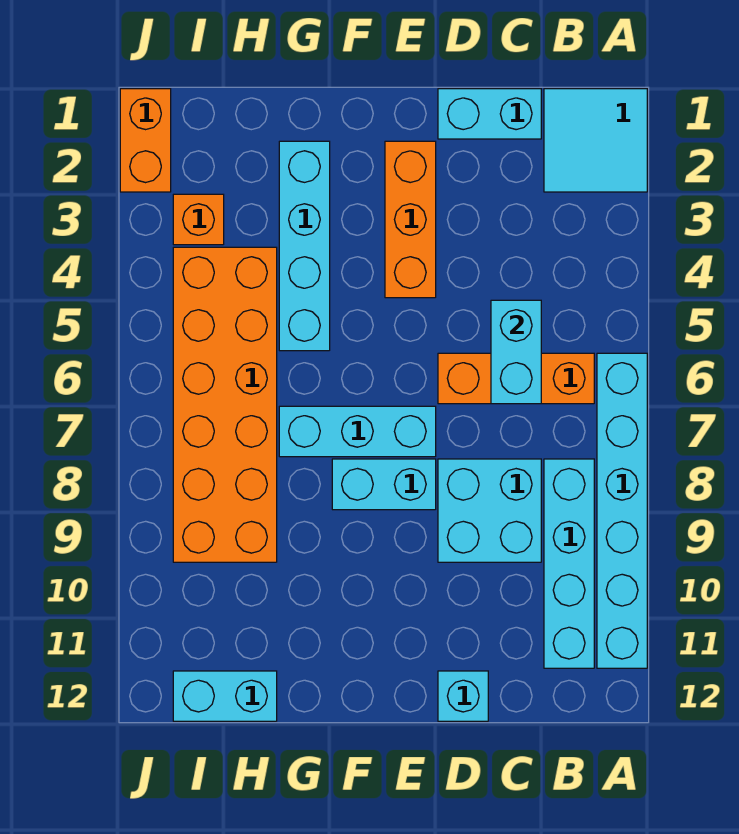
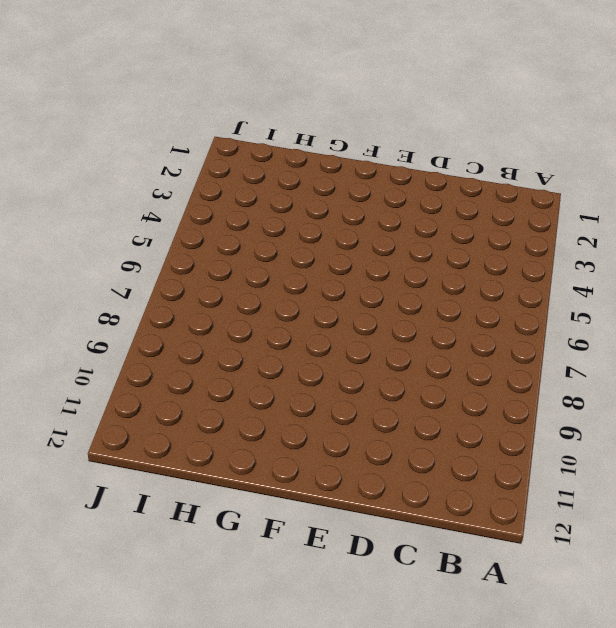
none -> cyan tile A1:B2 level 1
none -> cyan brick A6:A11 level 1
none -> orange brick B6:D6 level 1

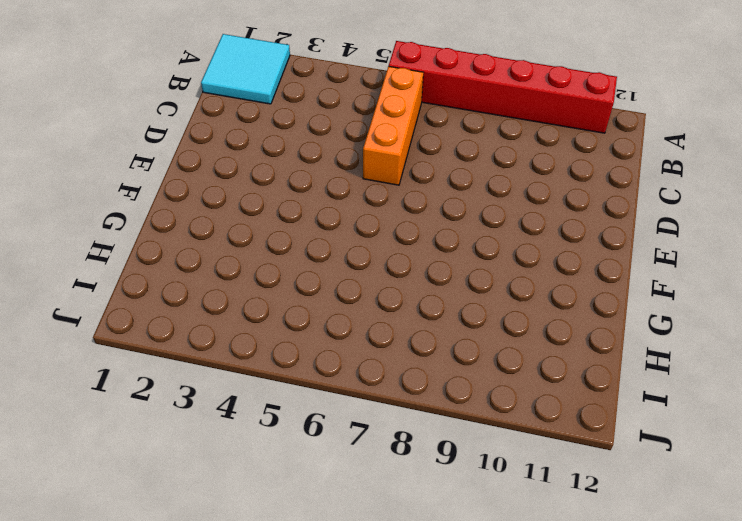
red brick A6:A11 level 1 -> cyan brick A6:A11 level 1
none -> cyan brick B8:B11 level 1
none -> cyan brick C1:D1 level 1
none -> cyan brick C8:D9 level 1

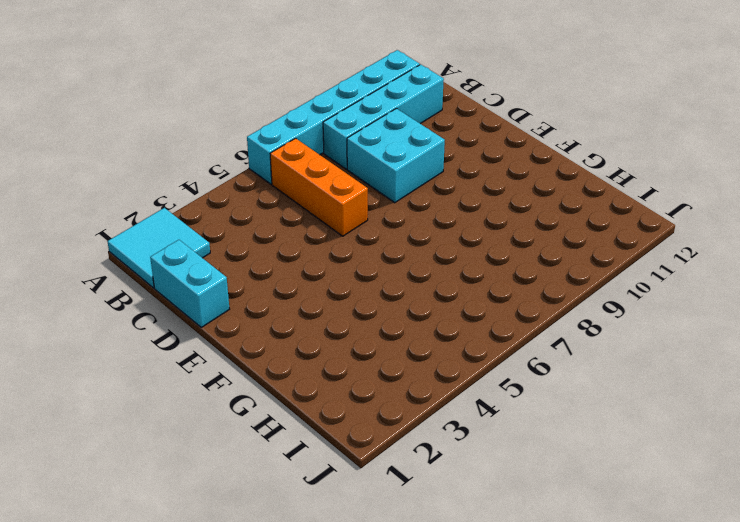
none -> cyan brick D12 level 1
none -> orange brick E2:E4 level 1
none -> cyan brick E7:G7 level 1

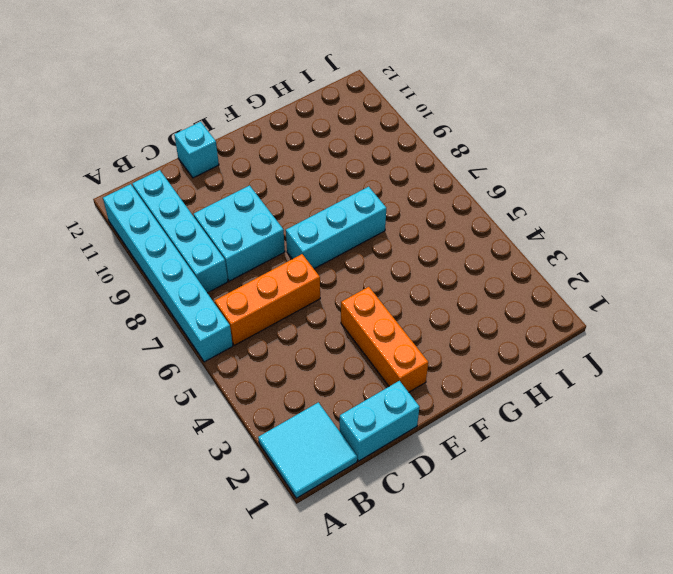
none -> cyan brick E8:F8 level 1
none -> cyan brick G2:G5 level 1
none -> orange brick H4:I9 level 1

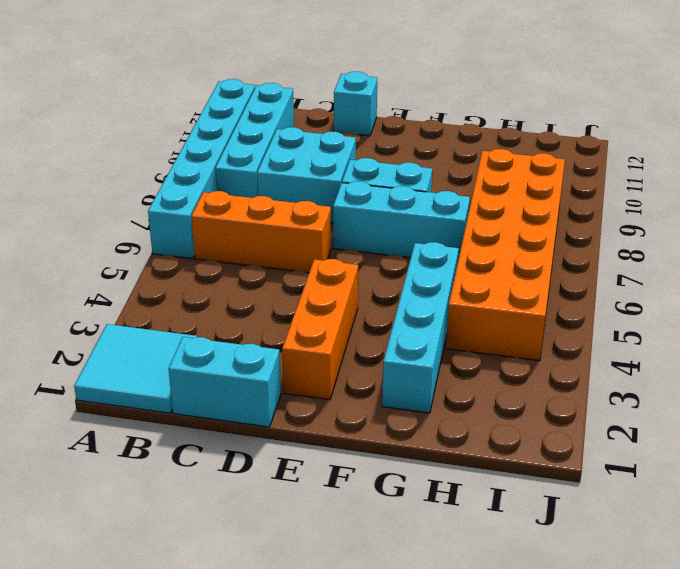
none -> cyan brick H12:I12 level 1
none -> orange brick I3 level 1
none -> orange brick J1:J2 level 1

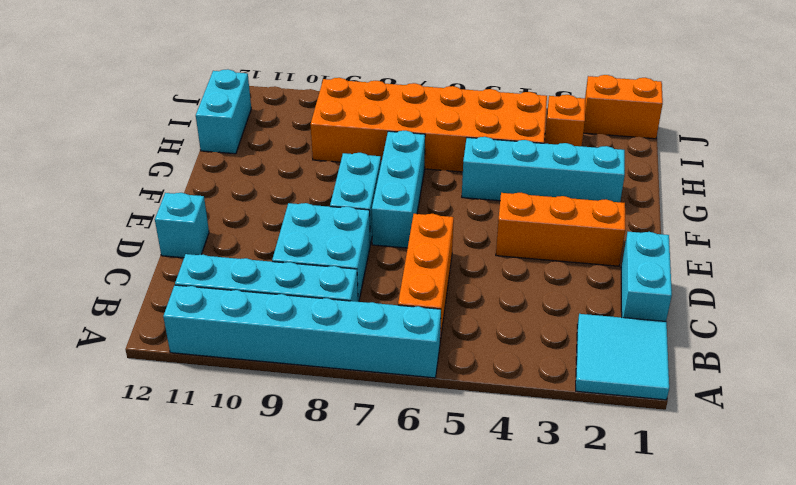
none -> cyan brick C5:C6 level 2

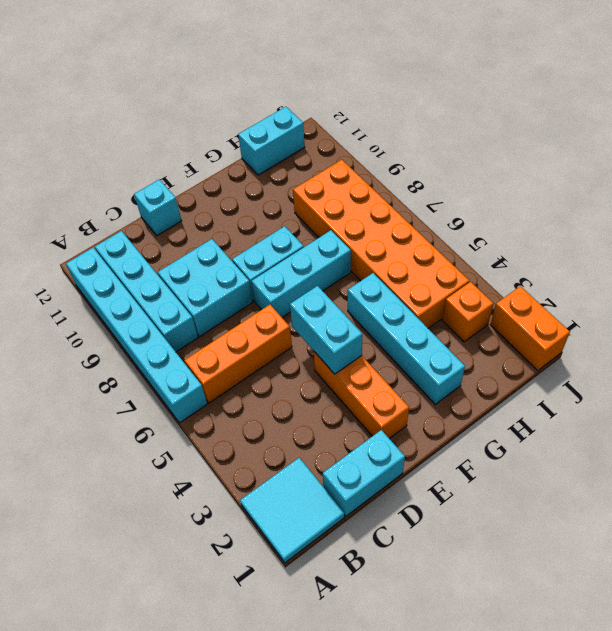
cyan brick E4:E5 level 2 -> cyan brick C5:C6 level 2

